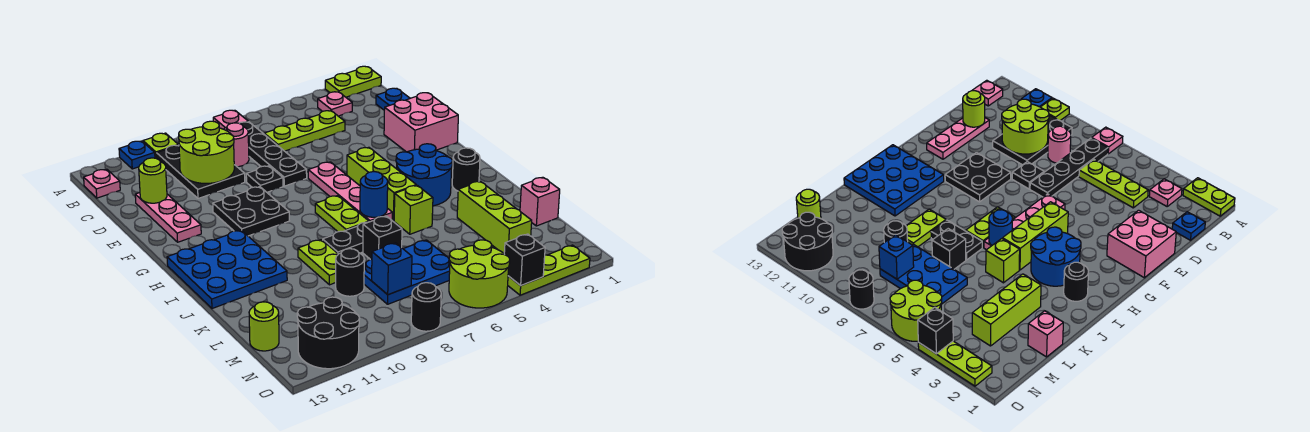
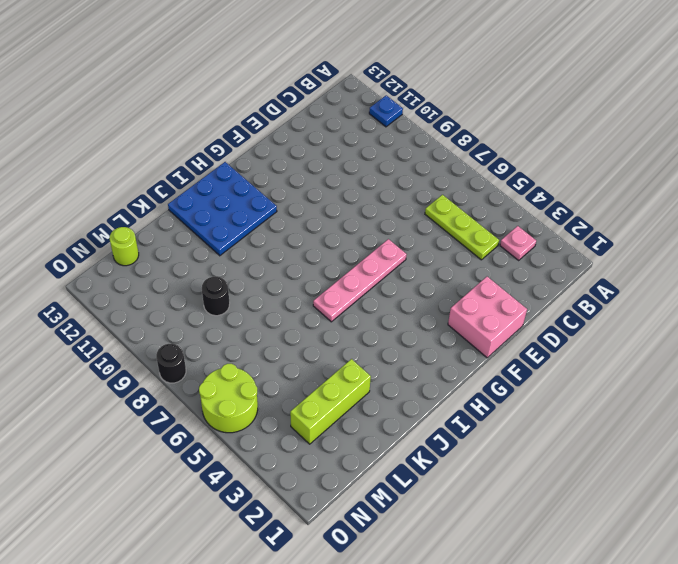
none -> lime plate A1:A2 level 1
none -> pink plate A7 level 1
none -> lime plate A10 level 1
none -> black plate B7:E7 level 1

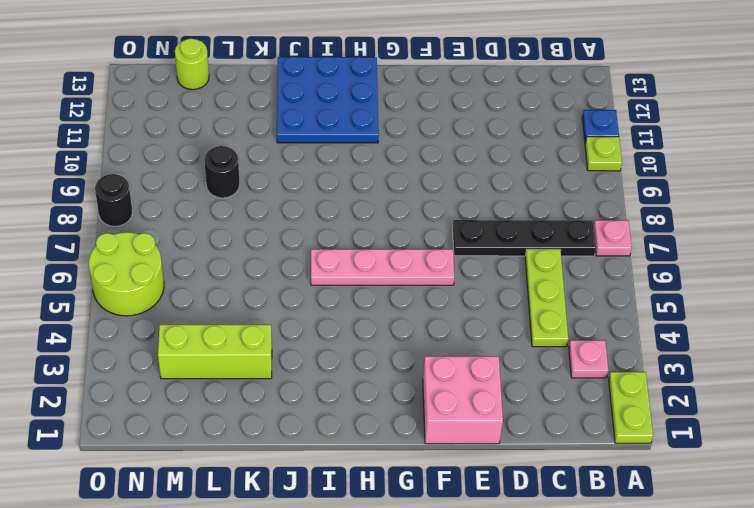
none -> black plate B9:D10 level 1
none -> pink plate B13 level 1
none -> blue plate C1 level 1
none -> pink round brick C8 level 1

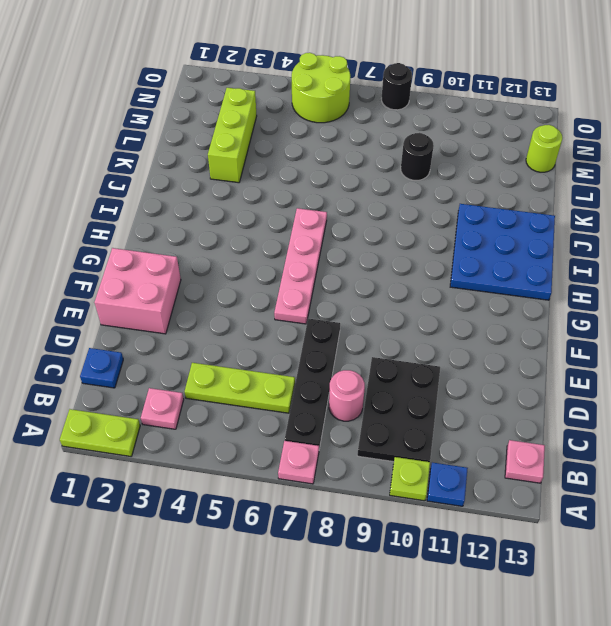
none -> pink plate D12:F12 level 1
none -> black plate E8 level 1
none -> black plate F9:G10 level 1
none -> lime brick G5:I5 level 1

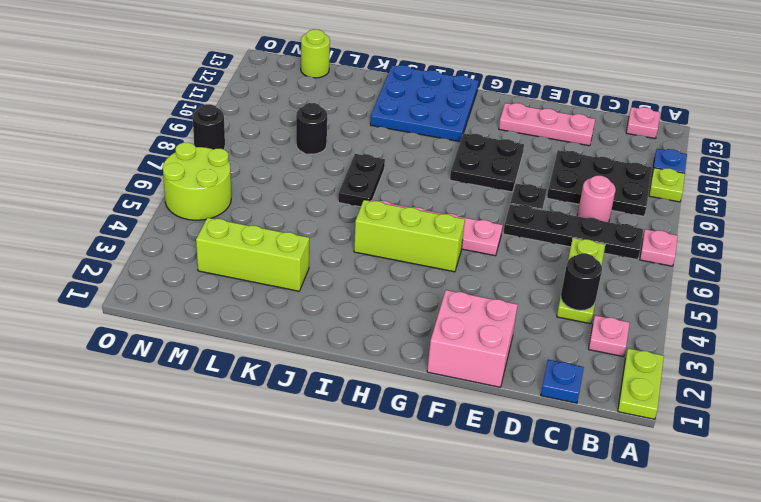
black round brick C4 level 2 -> black round brick I2 level 1
none -> blue round brick H3:I4 level 1
none -> lime plate H7:I7 level 1
none -> lime brick J5 level 1
none -> lime plate J9:K9 level 1

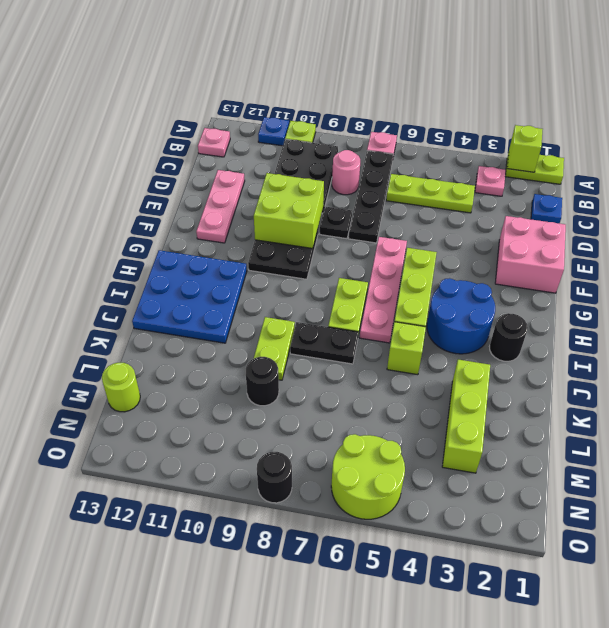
lime brick A2 level 2 -> none
lime brick E9:F10 level 2 -> none
none -> black brick K7 level 1
none -> pink brick L1 level 1
none -> blue plate L6:M8 level 1
none -> black round brick N11:O12 level 1

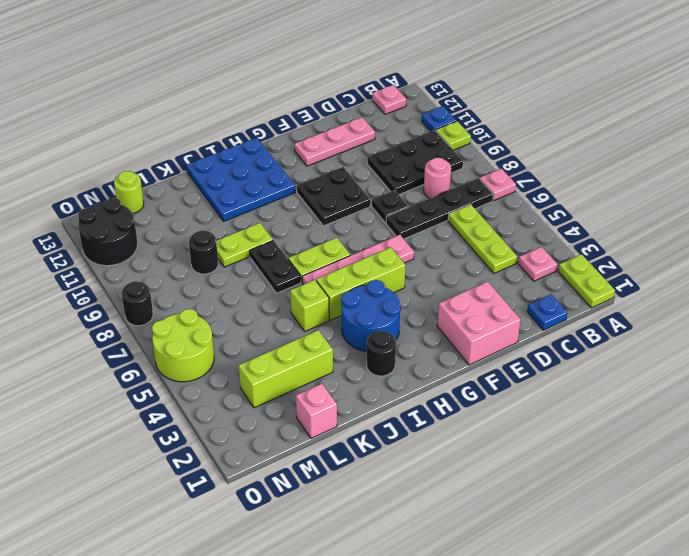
none -> black brick K7 level 1
none -> blue plate L6:M8 level 1
none -> lime plate O2:O4 level 1
none -> lime round brick C9:D10 level 2

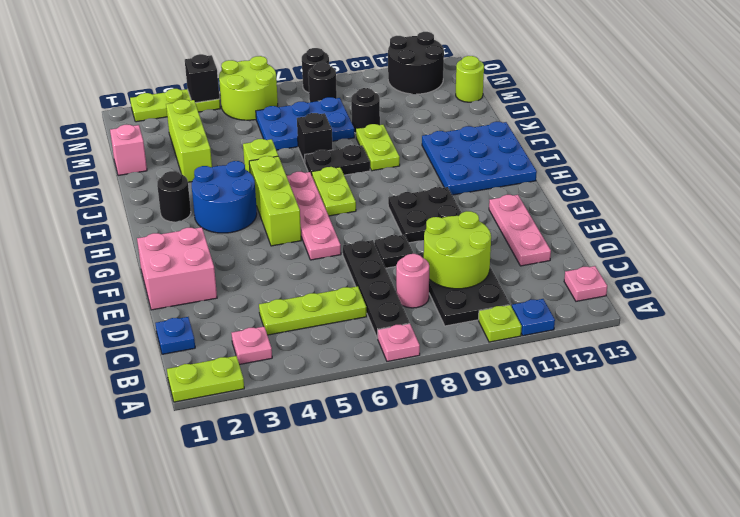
black round brick N8 level 1 -> none
none -> lime round brick D12 level 2
none -> blue round brick I6 level 2
none -> blue brick M8 level 2

